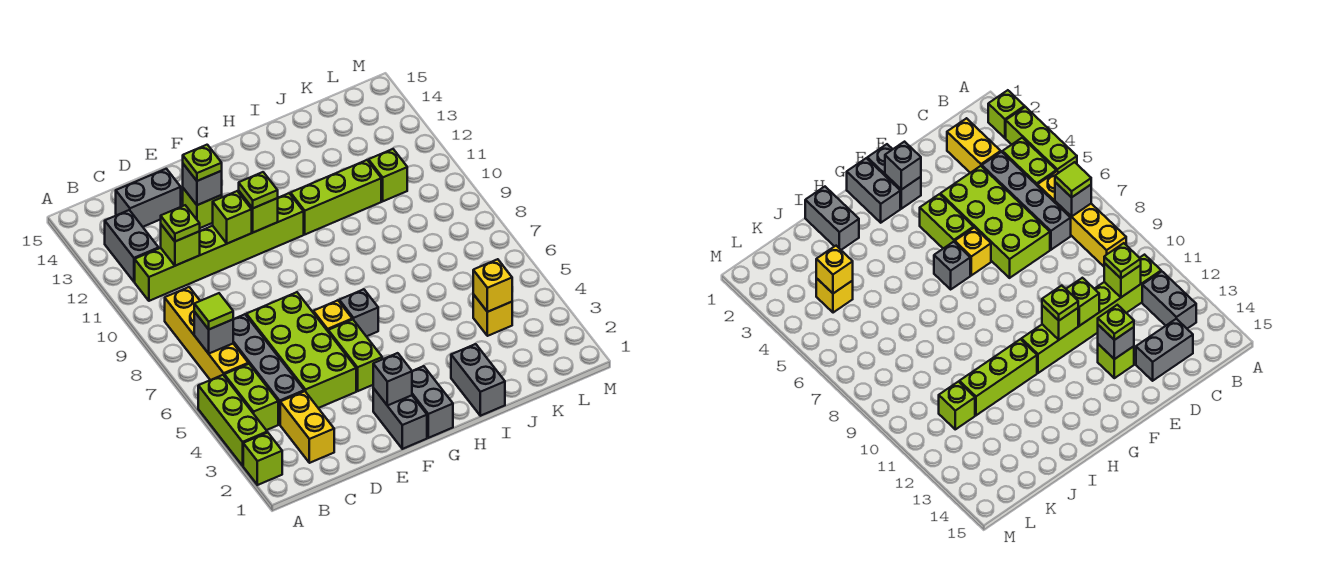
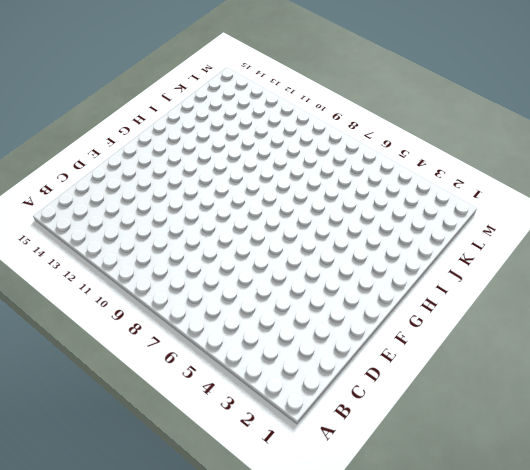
none -> lime brick A2 level 1
none -> lime brick A3:A5 level 1
none -> lime brick B4:B5 level 1
none -> yellow brick B6:B9 level 1

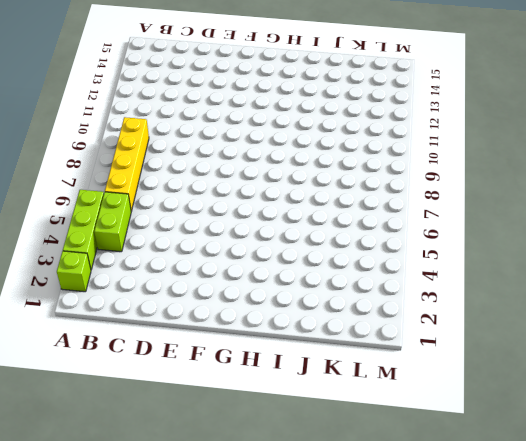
none -> lime brick B11:G11 level 1
none -> grey brick B12:B13 level 1
none -> yellow brick C2:C3 level 1
none -> grey brick C4:C7 level 1

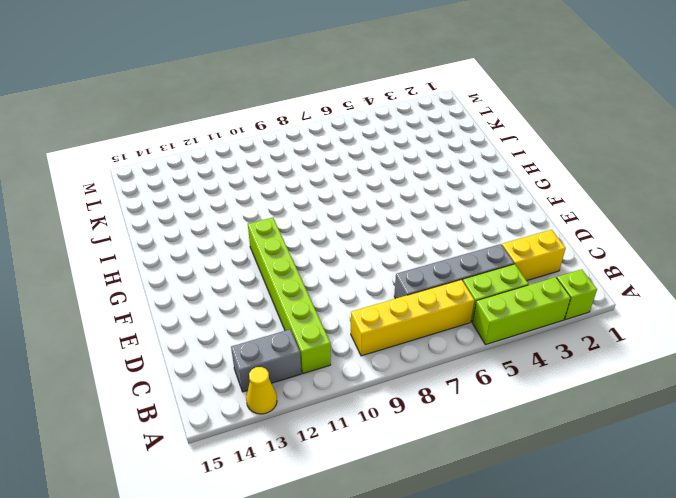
yellow cone A13 level 1 -> none
none -> grey brick C14:D14 level 1
none -> lime brick D4:E7 level 1
none -> lime brick E13 level 1
none -> grey brick F1:F2 level 1

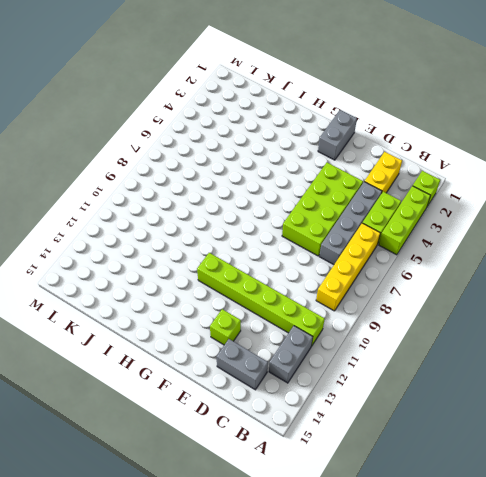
none -> lime brick F4:F5 level 1
none -> yellow brick F6 level 1
none -> grey brick G1:G2 level 1
none -> grey brick G6 level 1

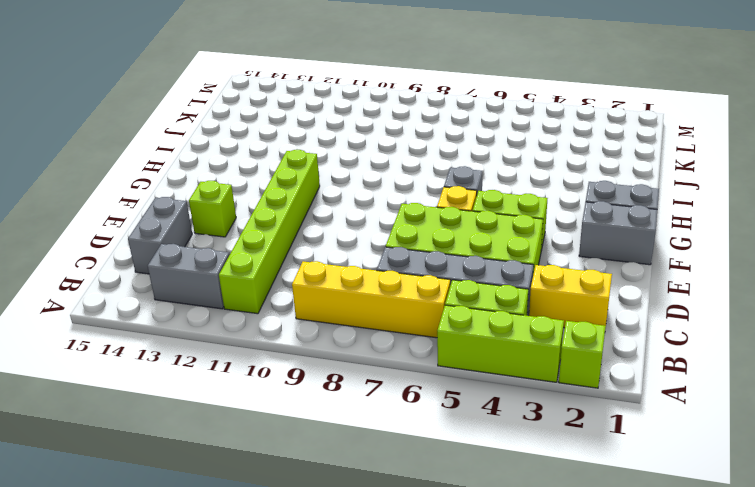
none -> lime brick H11:J11 level 1
none -> grey brick I1:I2 level 1
none -> yellow brick K4 level 1
none -> lime brick K11 level 1

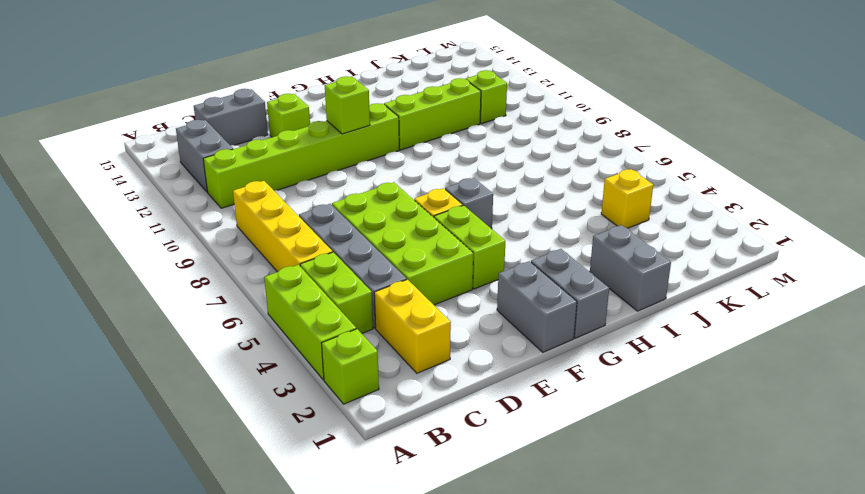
none -> grey brick B7 level 2
none -> lime brick C11 level 2
none -> lime brick E11 level 2
none -> grey brick E13 level 2

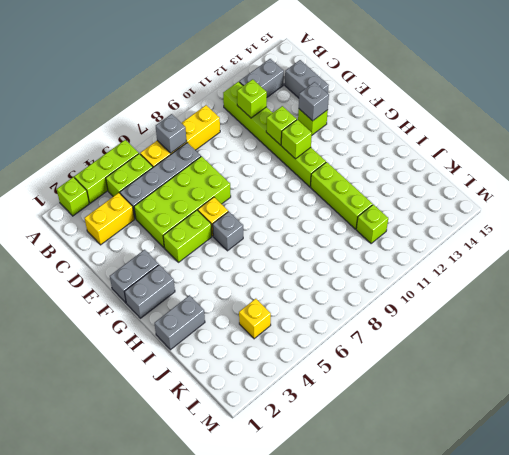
none -> grey brick F2 level 2
none -> yellow brick K4 level 2
none -> lime tile B7 level 3
none -> lime plate C11 level 3

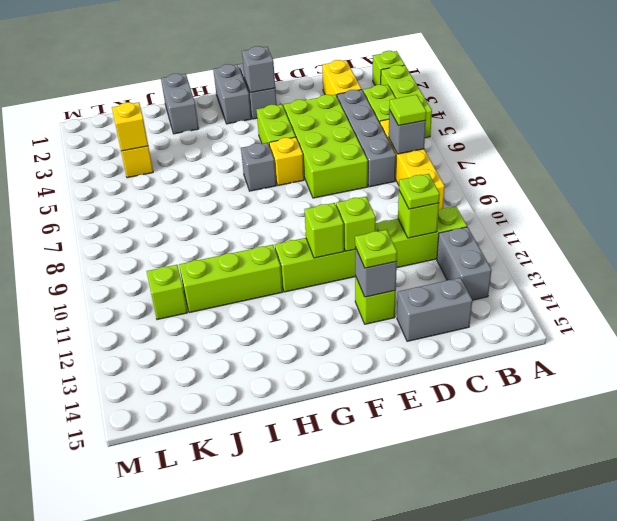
none -> lime plate F11 level 3

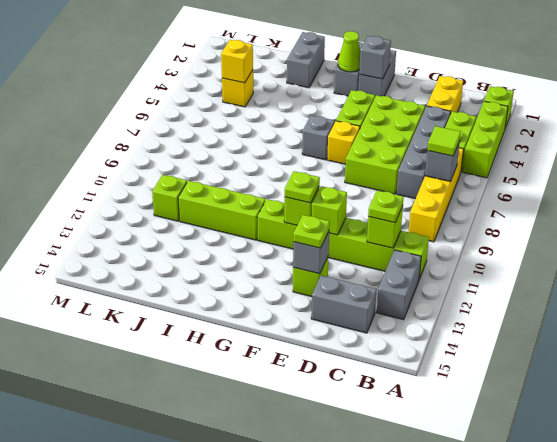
lime cone G2 level 2 -> none

